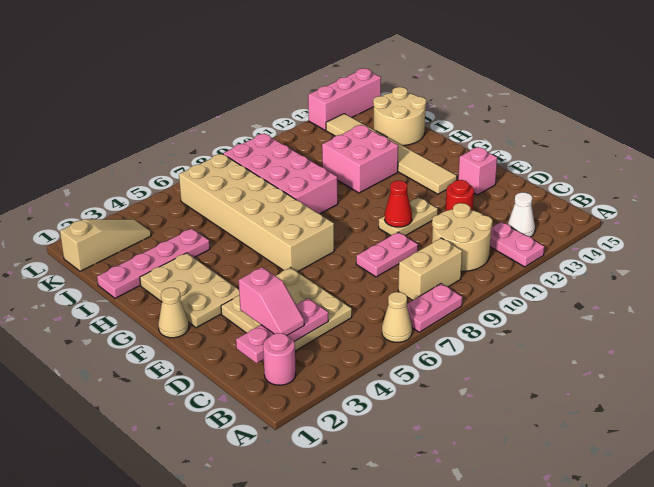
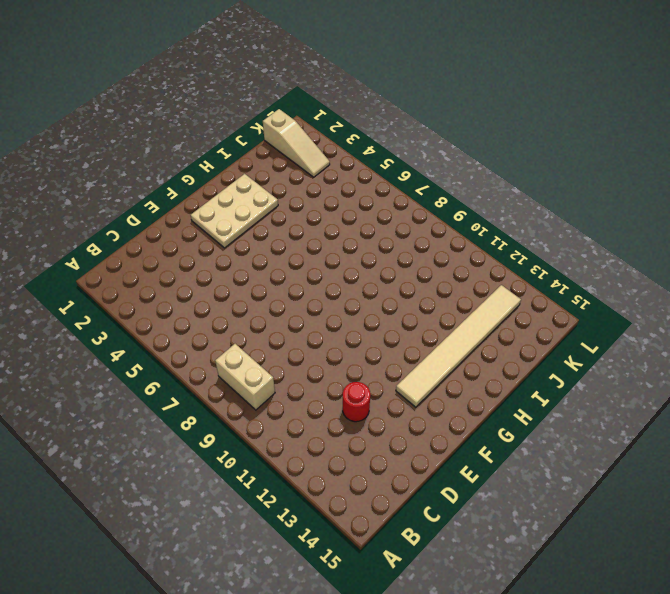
none -> tan cone A6 level 1
none -> pink plate A7:A8 level 1
none -> pink plate A12:B12 level 1

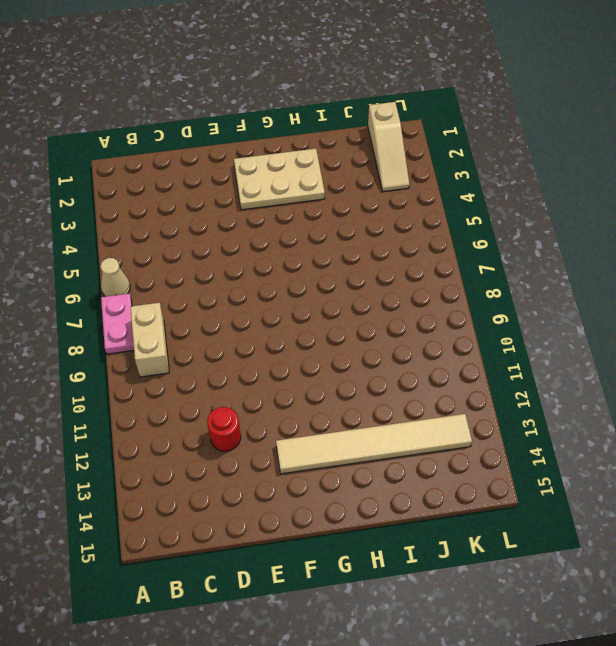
none -> pink plate A12:B12 level 1
none -> pink round brick B2 level 1
none -> tan round brick B10:C11 level 1

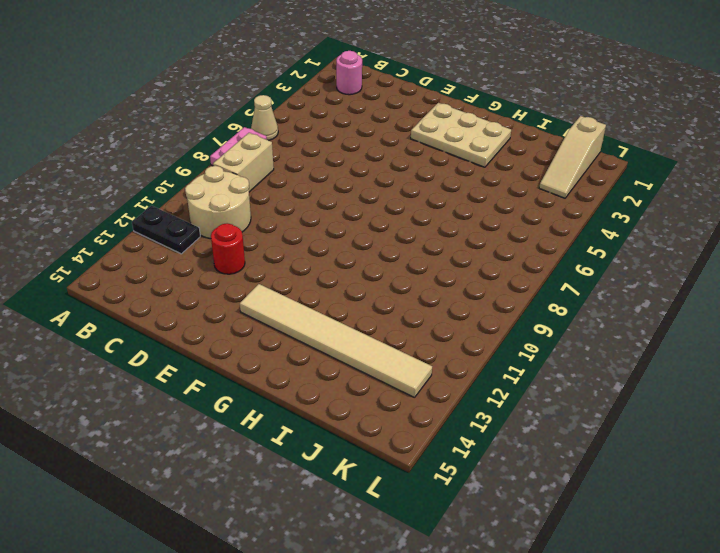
black plate A12:B12 level 1 -> pink plate A12:B12 level 1
none -> white cone B13 level 1
none -> tan plate C3:E5 level 1
none -> pink plate D8:D9 level 1

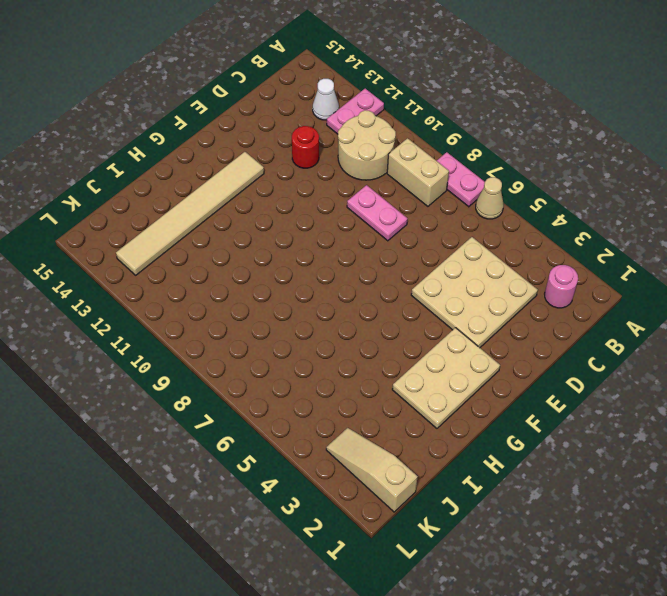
none -> tan plate E10:E11 level 1
none -> pink brick E14 level 1
none -> tan cone F1 level 1

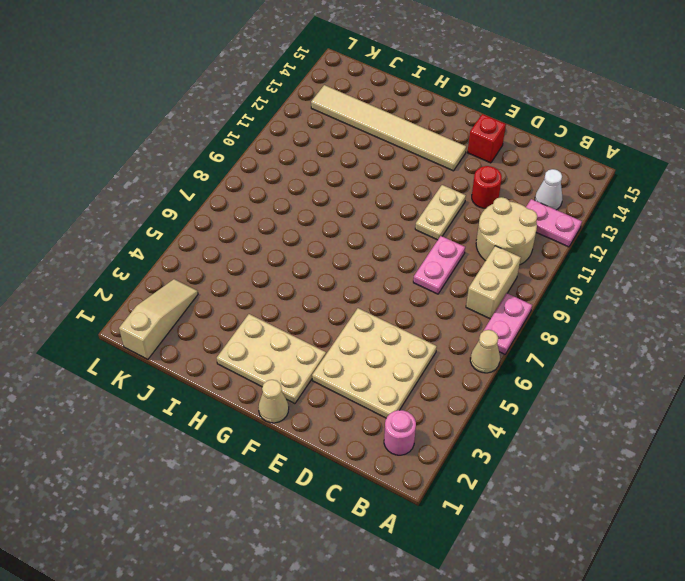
red brick E14 level 1 -> pink brick E14 level 1
none -> tan brick F6:K7 level 1
none -> pink brick H8:K9 level 1
none -> pink brick H11:I12 level 1

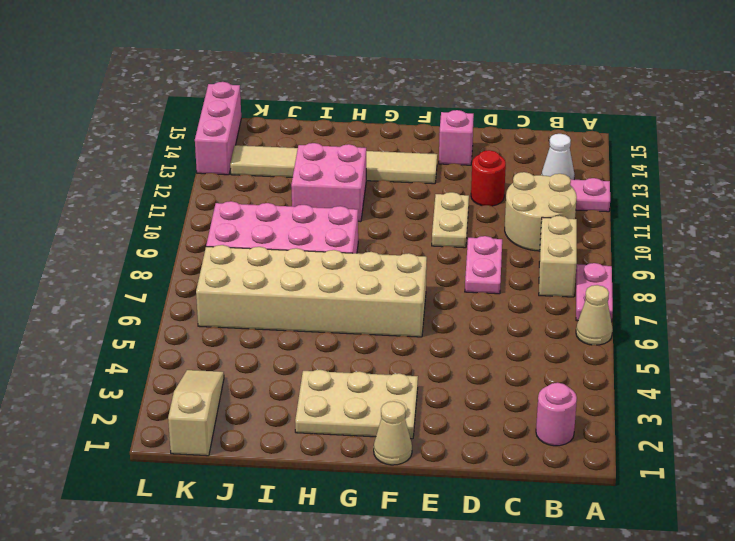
none -> tan plate C3:E5 level 1
none -> pink plate I1:I4 level 1
none -> tan round brick I14:J15 level 1

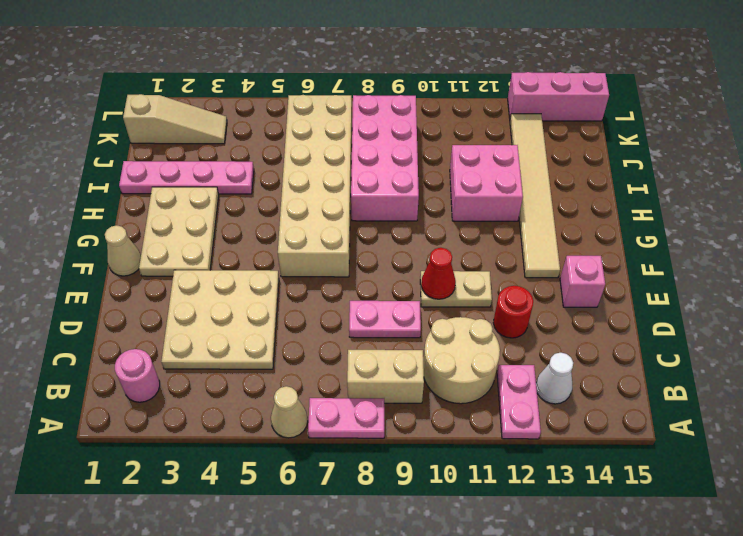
none -> tan round brick I14:J15 level 1
none -> pink plate C2:C4 level 2
none -> pink slope C3:D3 level 3 top D

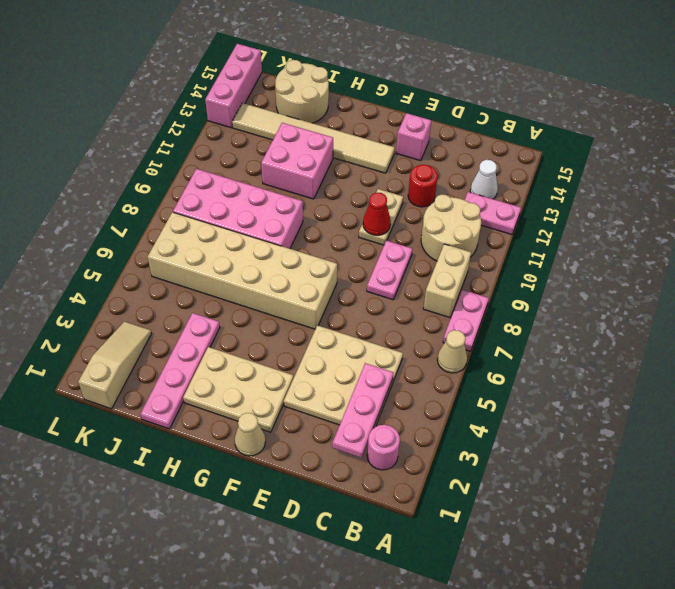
none -> pink slope C3:D3 level 3 top D

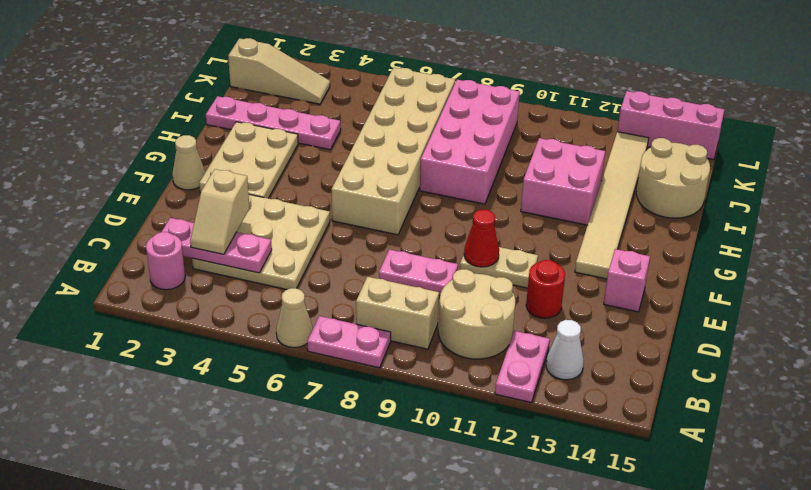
tan slope C3:D3 level 3 top D -> pink slope C3:D3 level 3 top D

